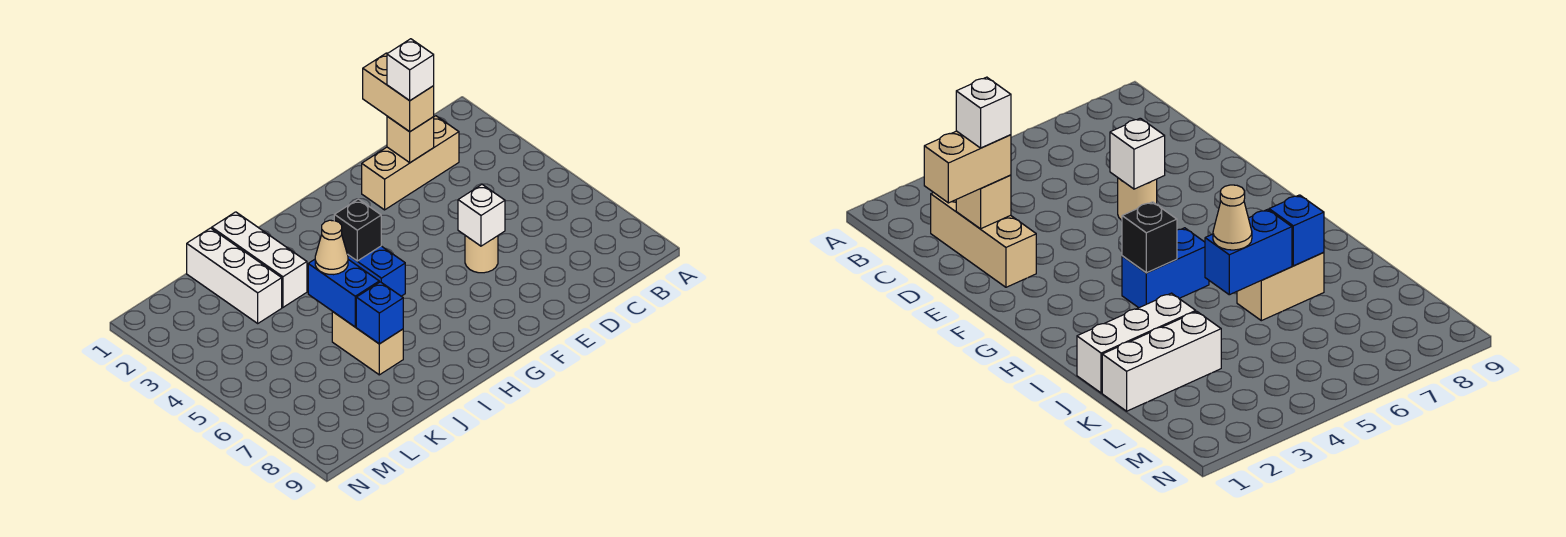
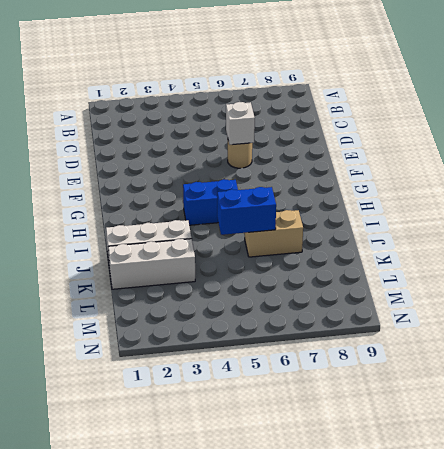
none -> tan brick C2:E2 level 1
none -> tan brick D2 level 2
none -> black brick H4 level 2

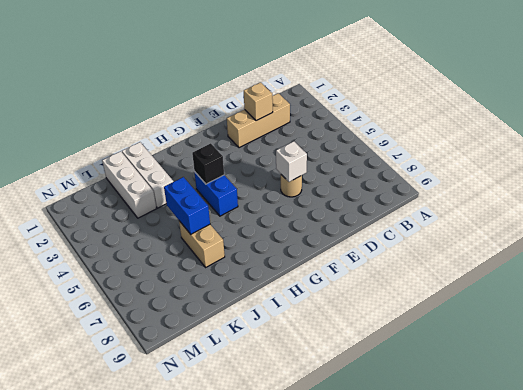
none -> blue brick J7 level 2
none -> tan brick D1:D2 level 3
none -> tan cone J5 level 3

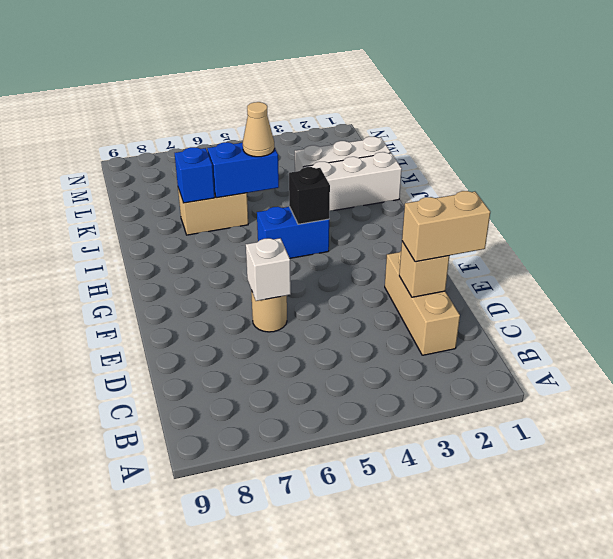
none -> white brick D2 level 4

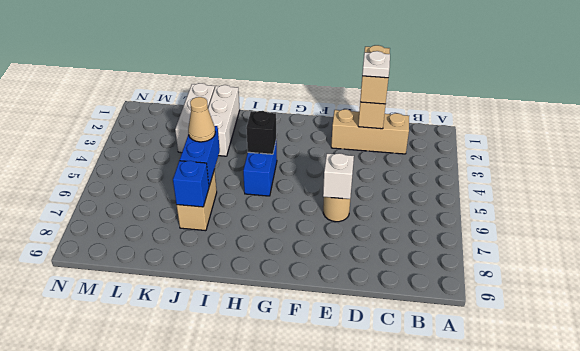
white plate D2 level 4 -> white brick D2 level 4

